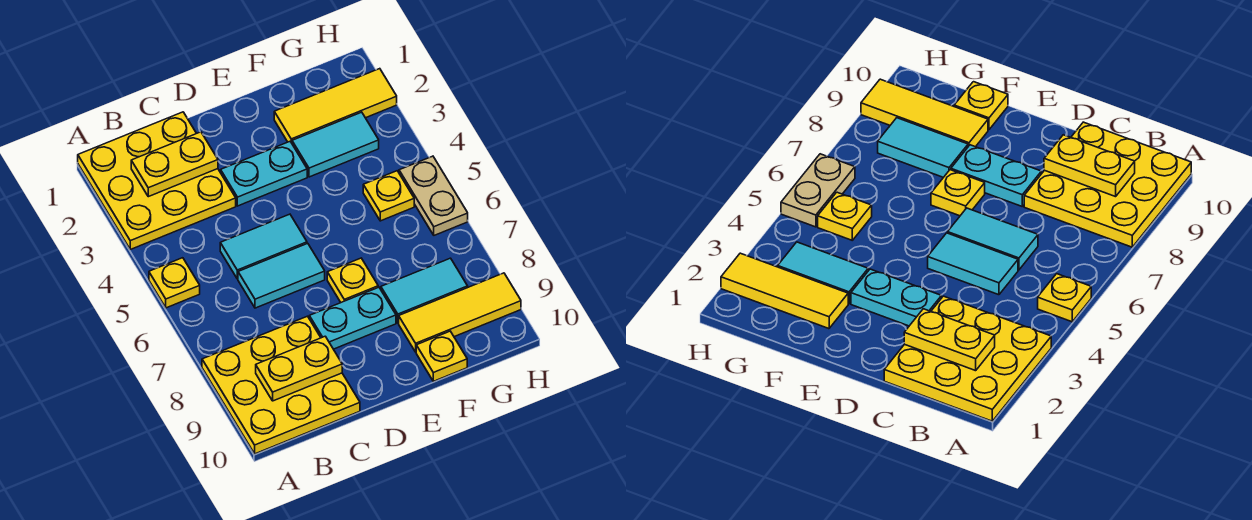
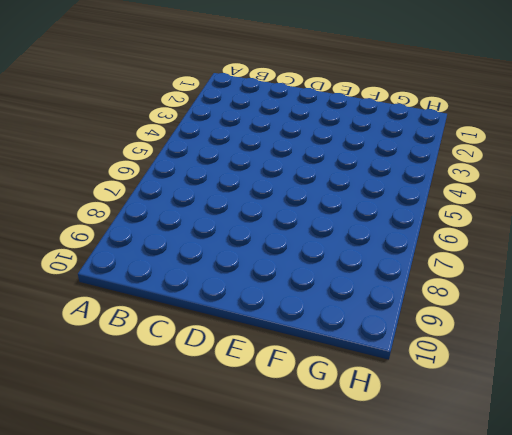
none -> yellow plate A1:C3 level 1
none -> yellow plate A5 level 1
none -> yellow plate A8:C10 level 1

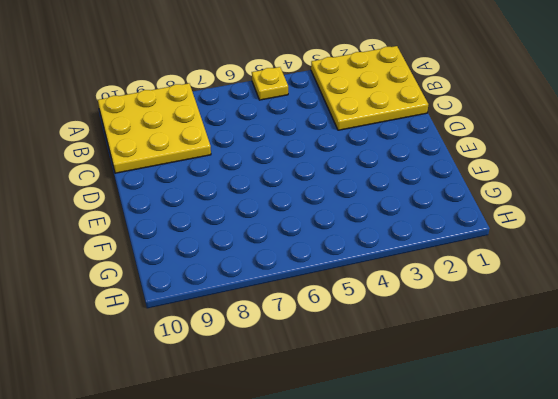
none -> cyan tile C5:D5 level 1
none -> cyan tile C6:D6 level 1
none -> cyan plate D3:E3 level 1

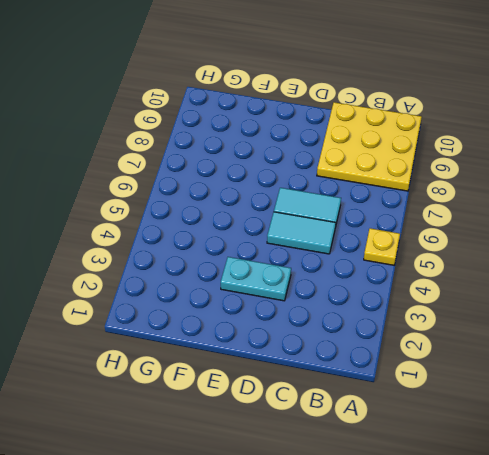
none -> yellow plate A1:C3 level 1
none -> cyan plate D8:E8 level 1
none -> yellow plate E7 level 1

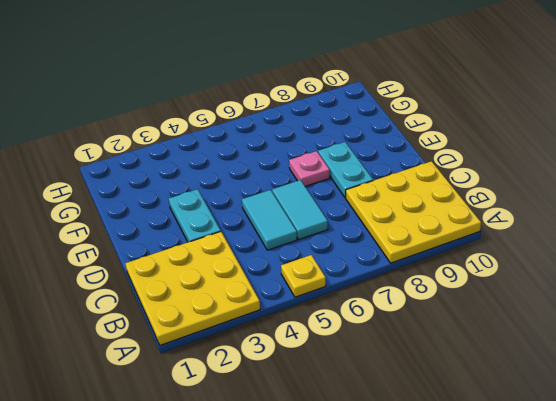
pink plate E7 level 1 -> yellow plate E7 level 1
none -> yellow tile F2:H2 level 1
none -> cyan tile F3:G3 level 1
none -> cyan tile F8:G8 level 1

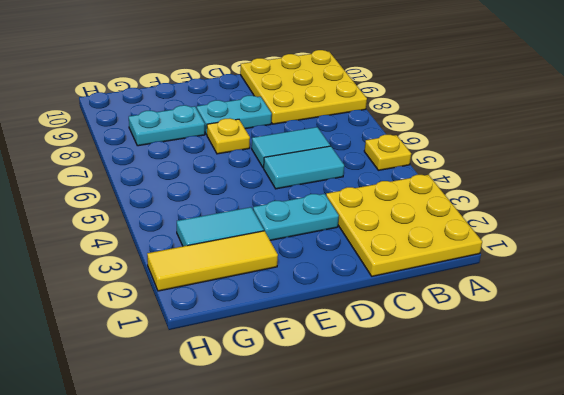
cyan plate F8:G8 level 1 -> cyan tile F8:G8 level 1
none -> yellow tile F9:H9 level 1
none -> yellow plate F10 level 1
none -> yellow plate G5 level 1

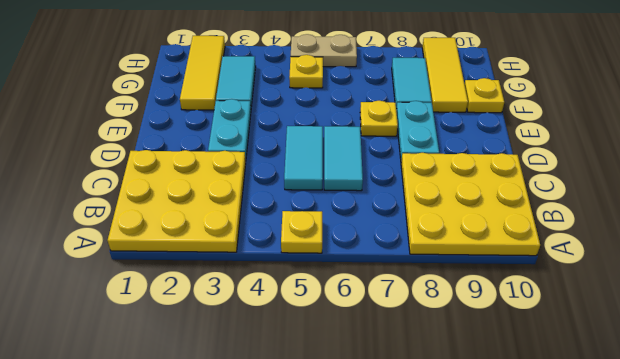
none -> yellow plate B2:C2 level 2
none -> yellow plate B9:C9 level 2

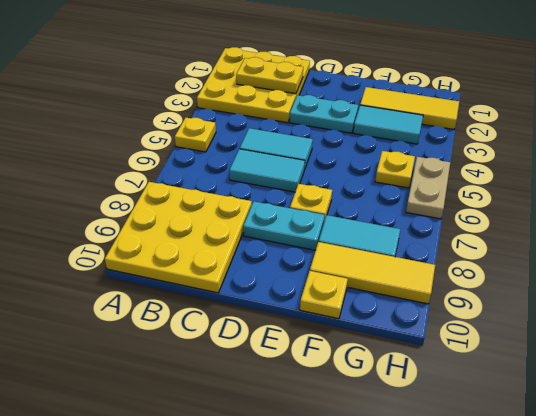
none -> yellow plate B9:C9 level 2

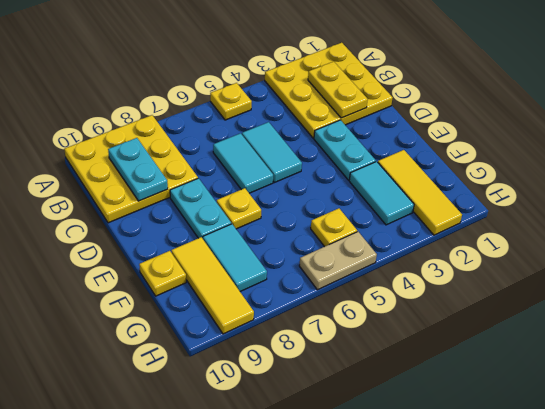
cyan plate B9:C9 level 2 -> yellow plate B9:C9 level 2

